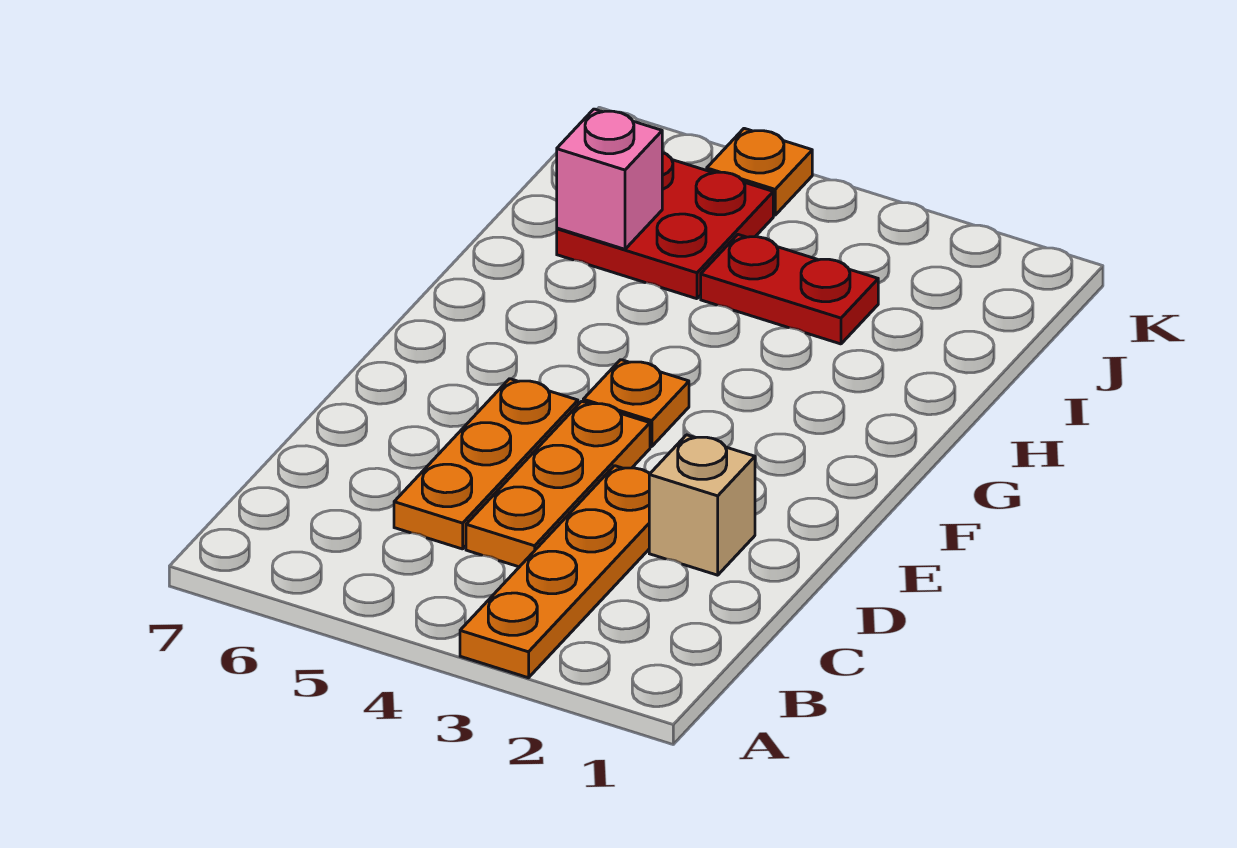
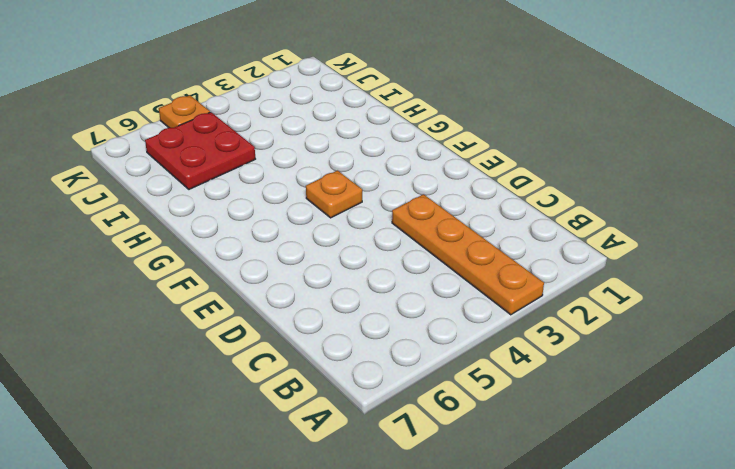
none -> orange plate C4:E4 level 1
none -> orange plate C5:E5 level 1

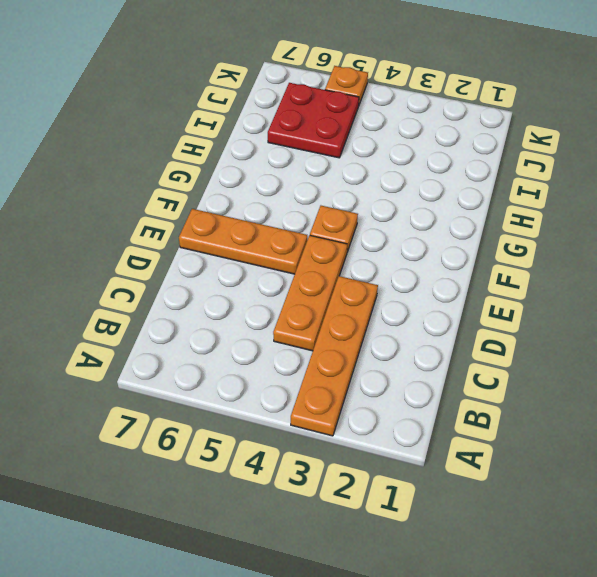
orange plate E5:E7 level 1 -> orange plate C5:E5 level 1
none -> tan brick D2 level 1
none -> red plate I3:I4 level 1

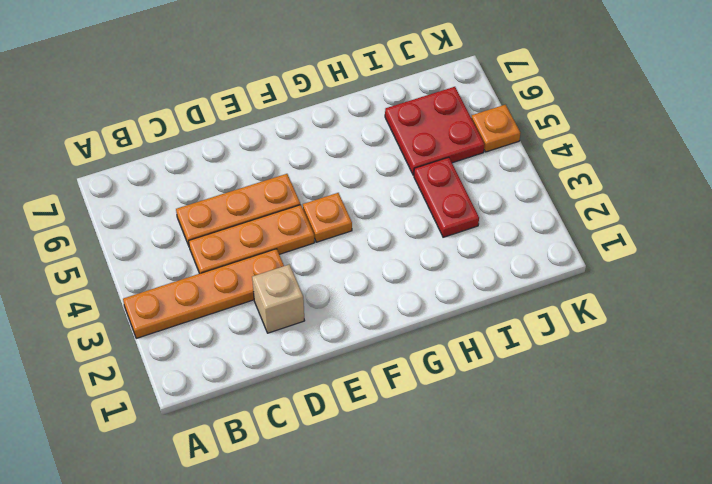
none -> pink brick I6 level 2

